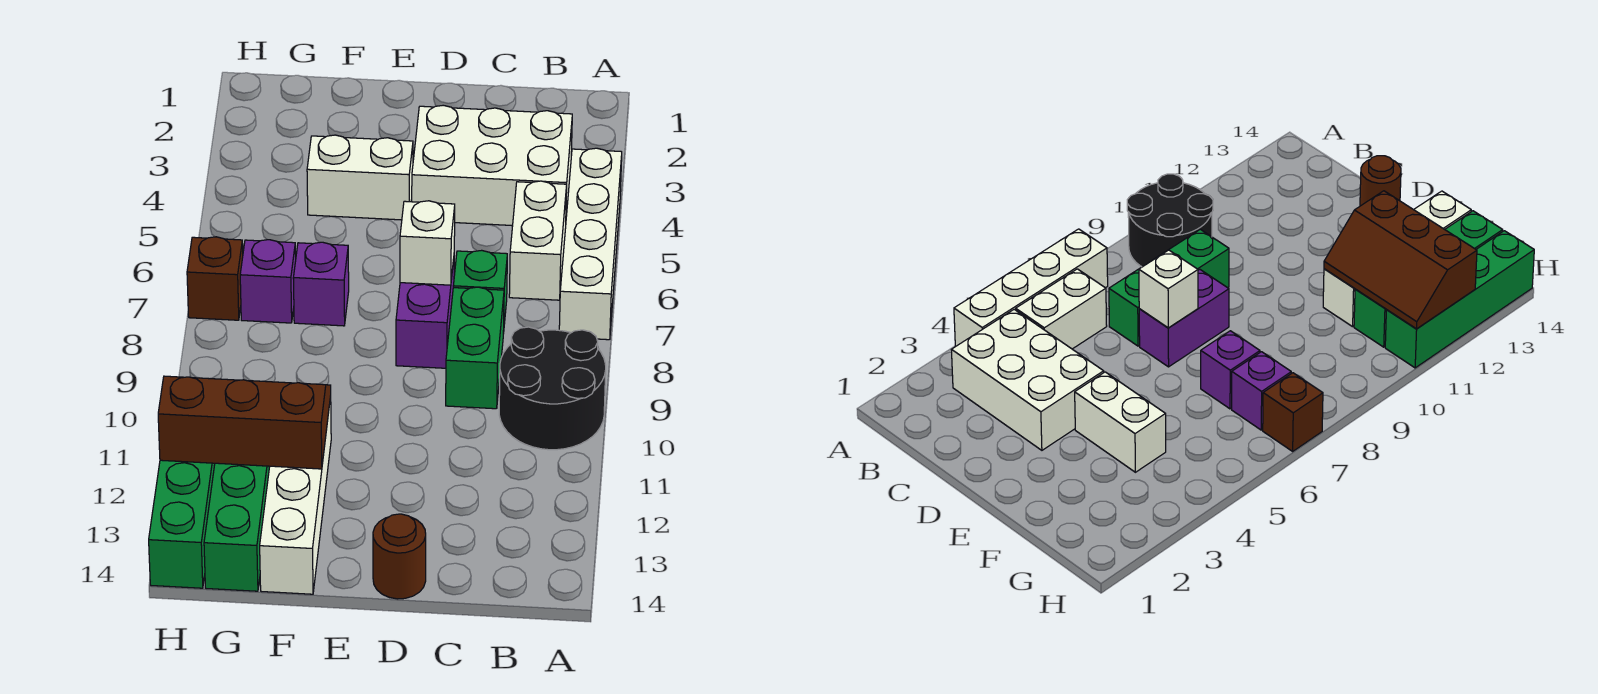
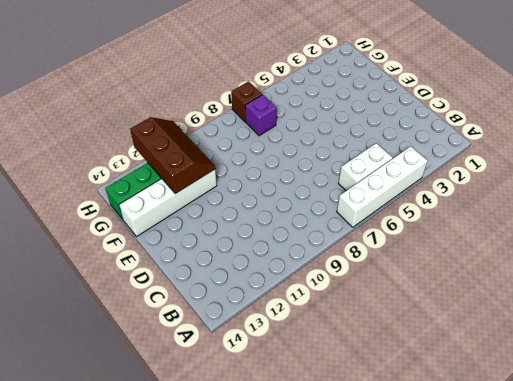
none -> black round brick A9:B10 level 1
none -> white brick B3:D4 level 1
none -> green brick C7 level 1

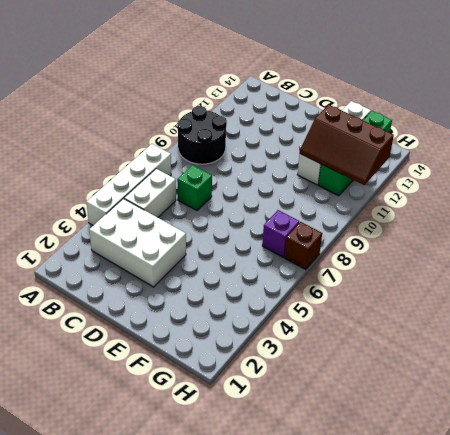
none -> green brick C8:C9 level 1
none -> purple brick D7:D8 level 1
none -> brown round brick D14 level 1

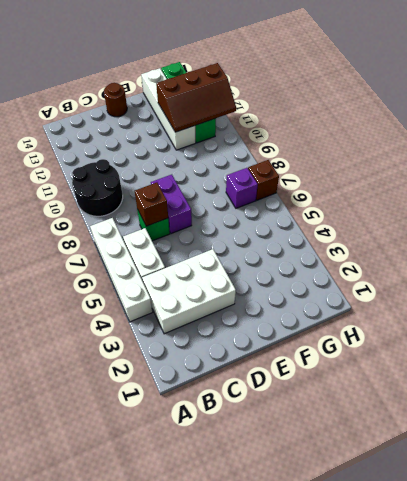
brown brick C7 level 2 -> none
none -> green brick C8:C9 level 1
none -> white brick E4:F4 level 1
none -> purple brick F7 level 1

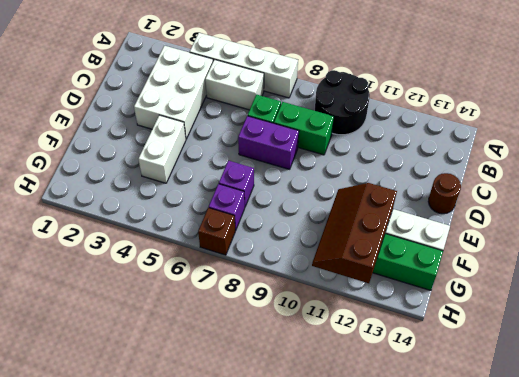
none -> green brick H11:H14 level 1
none -> white brick D7 level 2

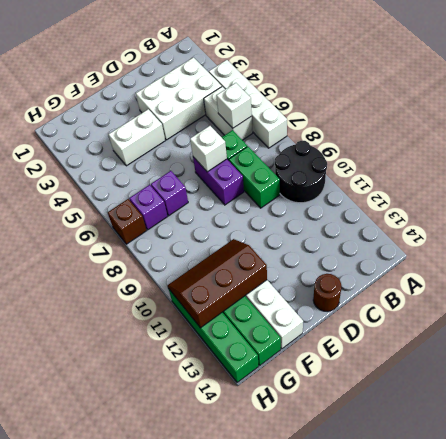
white brick B6 level 2 -> none

